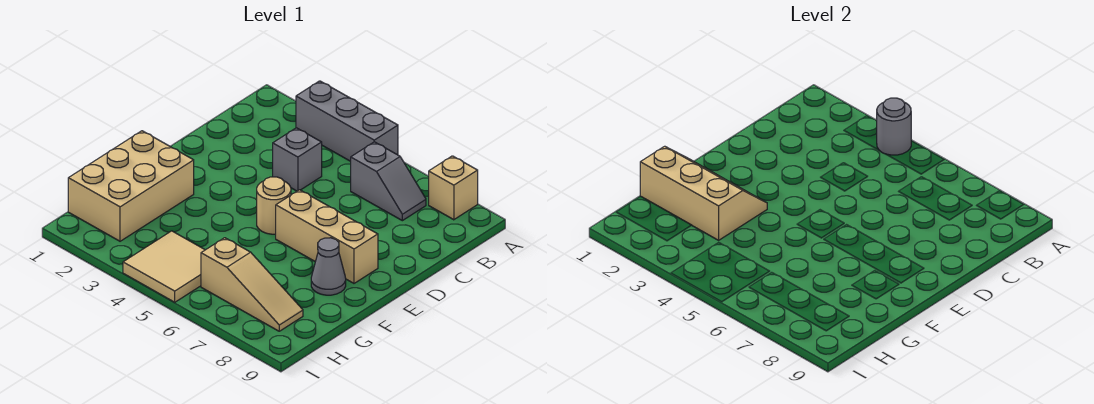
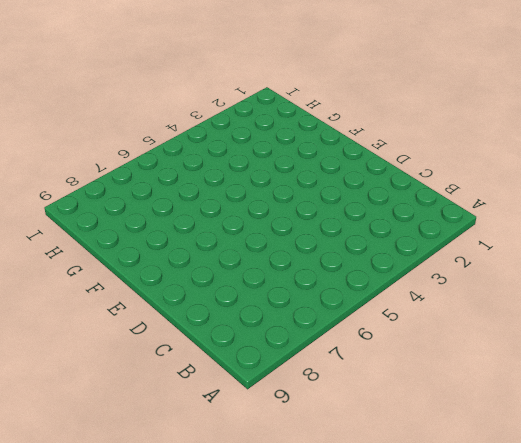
none -> grey brick A3:A5 level 1
none -> tan brick A8 level 1
none -> grey slope B6:B7 level 1 top 6

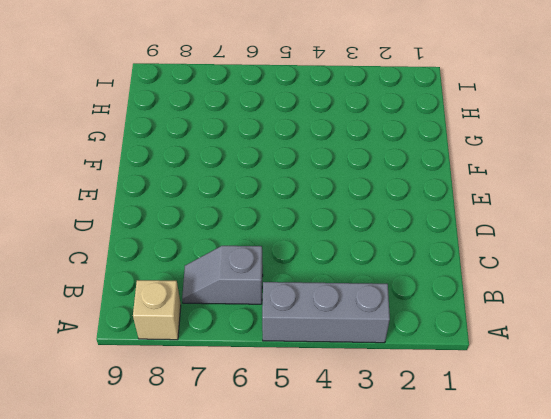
none -> grey brick C4 level 1
none -> tan round brick E5 level 1
none -> tan brick E6:E8 level 1

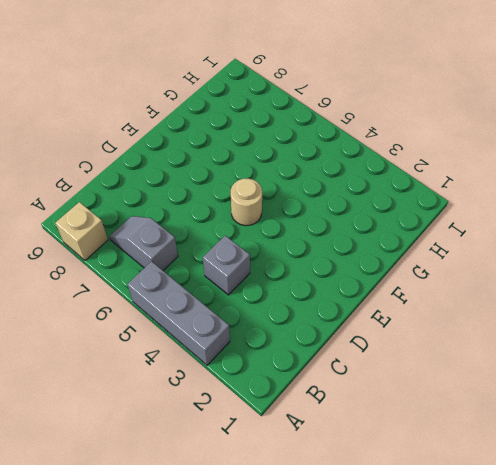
none -> tan brick E6:E8 level 1
none -> tan brick F1:H2 level 1
none -> grey cone F8 level 1

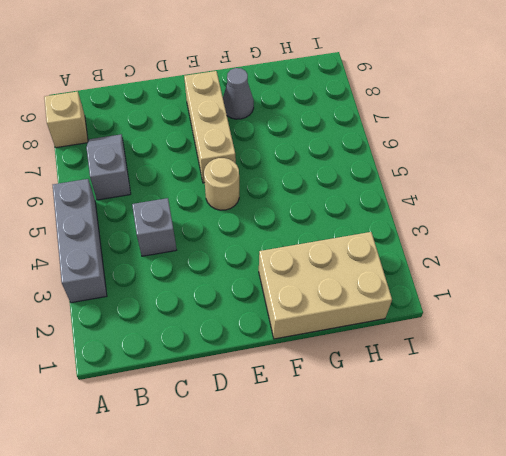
none -> tan tile H4:I5 level 1
none -> tan slope H6:H8 level 1 top 6
none -> grey round brick A4 level 2

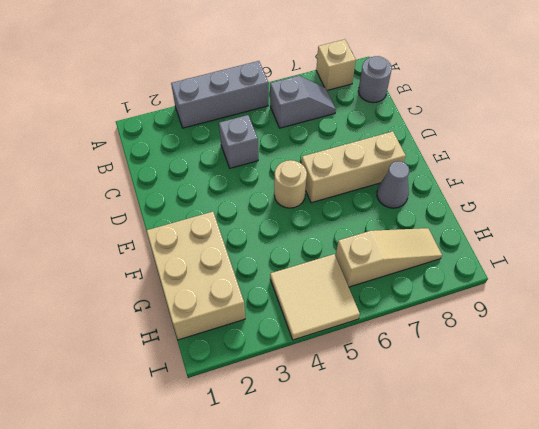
grey round brick B9 level 1 -> grey round brick A4 level 2
none -> tan slope F1:G3 level 2 top G

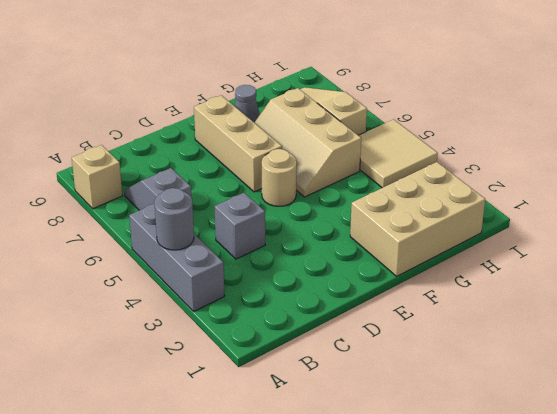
tan slope F5:G7 level 1 top G -> tan slope F1:G3 level 2 top G

